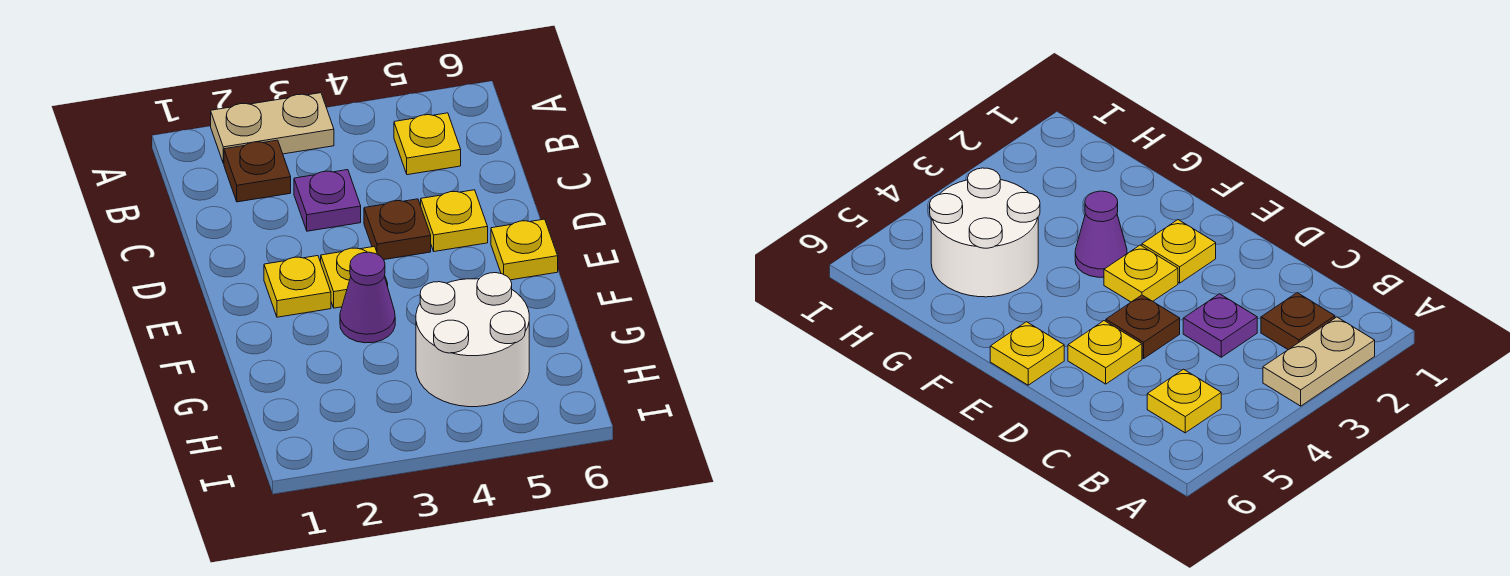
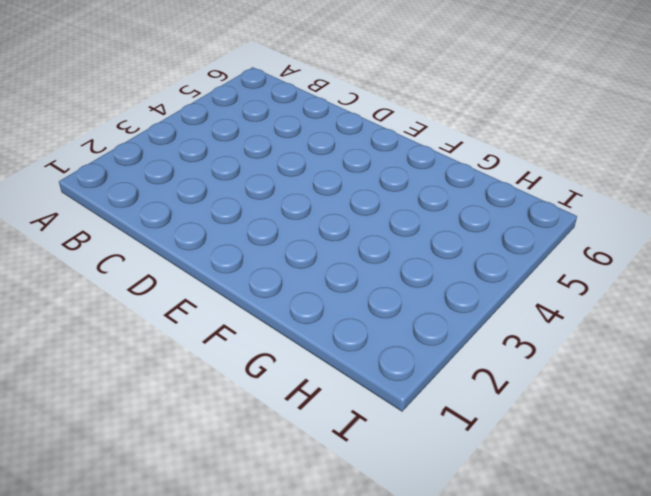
none -> tan plate A2:A3 level 1
none -> brown plate B2 level 1

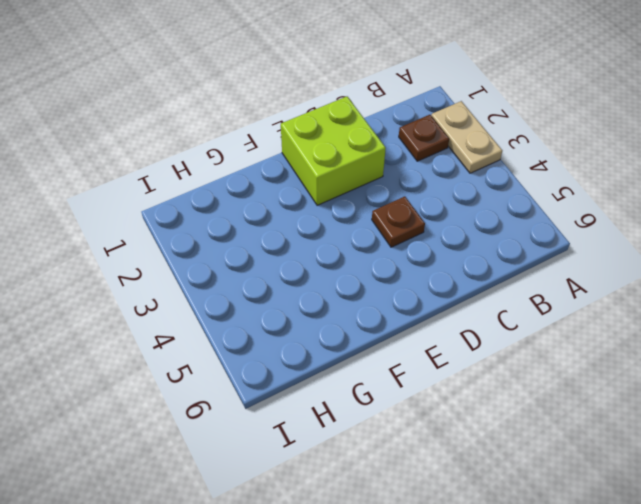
lime brick D1:E2 level 1 -> yellow plate E2 level 1
none -> yellow plate B5 level 1
none -> purple plate C3 level 1

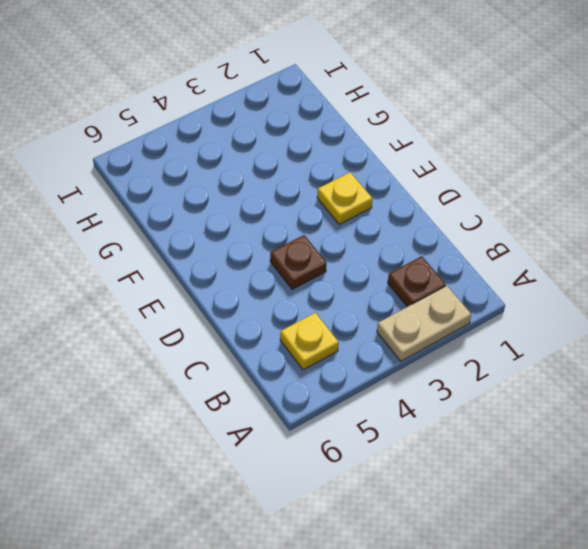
none -> purple plate C3 level 1
none -> yellow plate D5 level 1

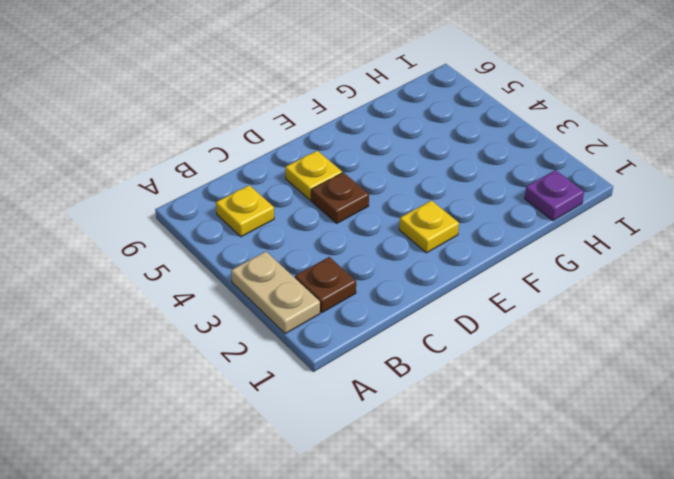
purple plate H1 level 1 -> purple plate C3 level 1
none -> yellow plate E3 level 1
none -> yellow plate E6 level 1

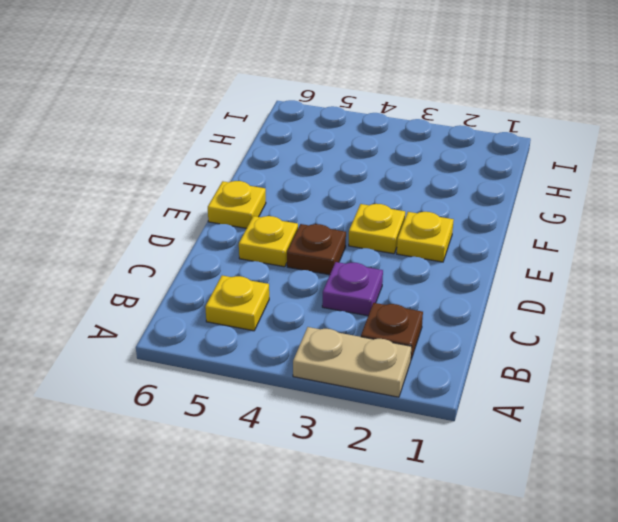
none -> purple cone F3 level 1
none -> white round brick G4:H5 level 1

